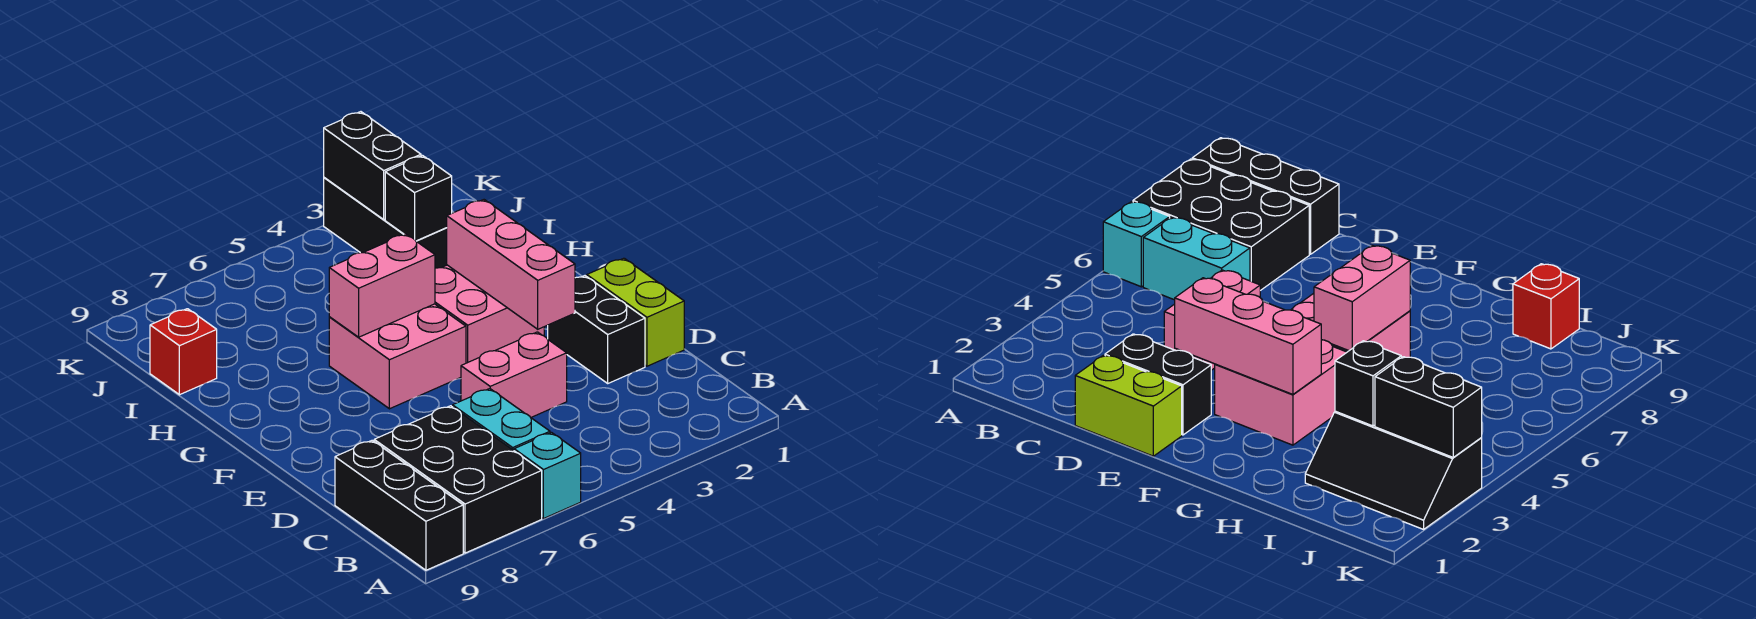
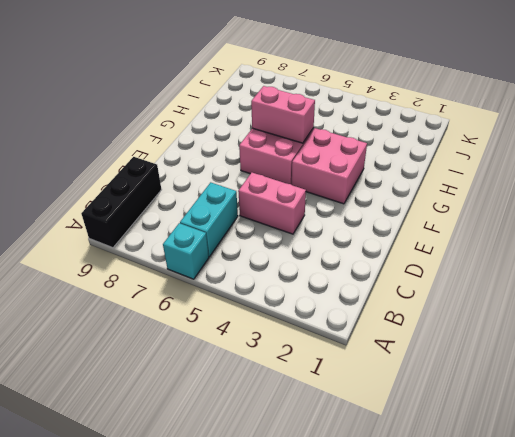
none -> black brick A7:C8 level 1
none -> lime brick D1:E1 level 1
none -> black brick D2:E2 level 1

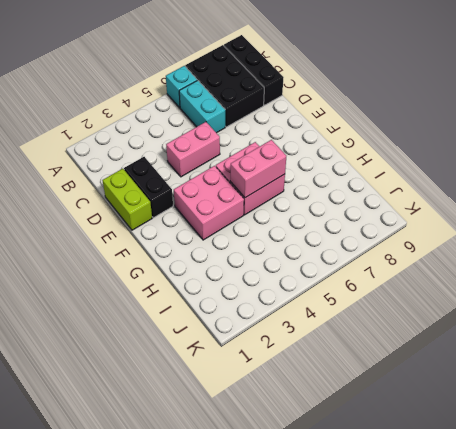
none -> black slope I2:K3 level 1 top 3
none -> red brick I9 level 1
none -> pink brick E3:G3 level 2

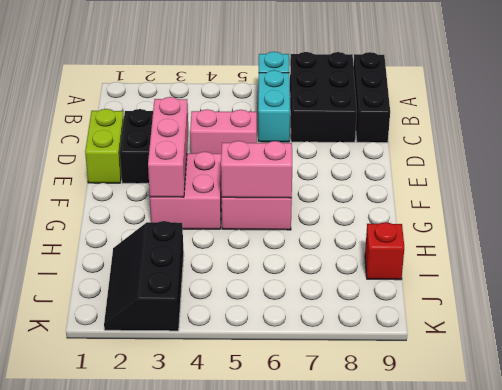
none -> black brick I3 level 2
none -> black brick J3:K3 level 2

